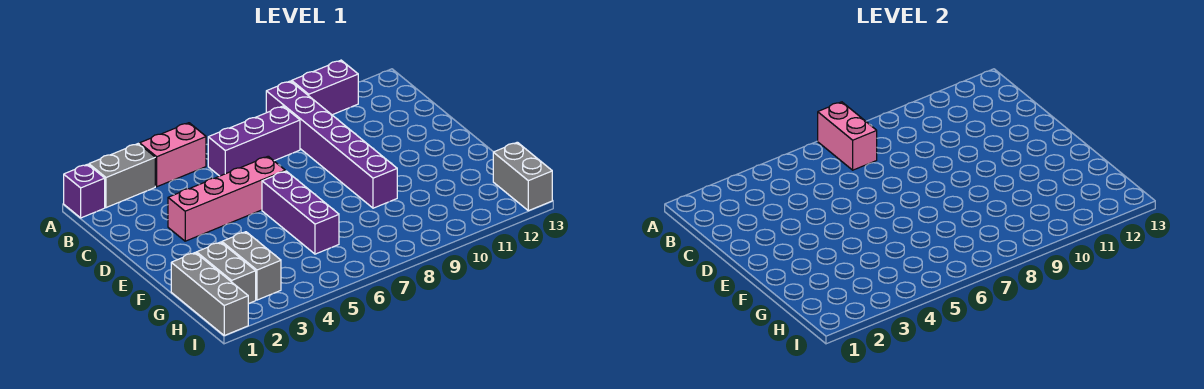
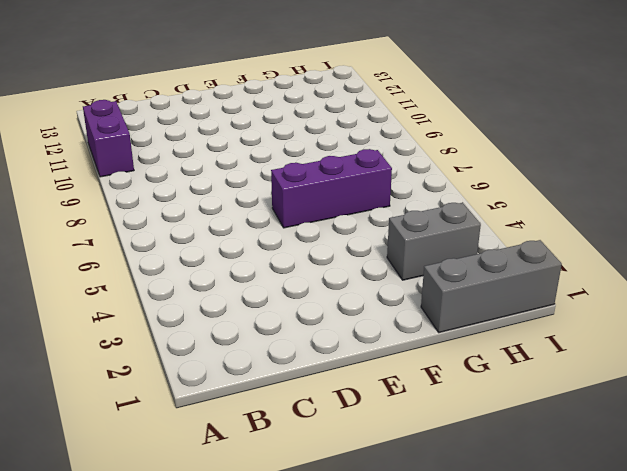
none -> purple brick A1 level 1
none -> grey brick A2:A3 level 1
none -> pink brick A4:A5 level 1

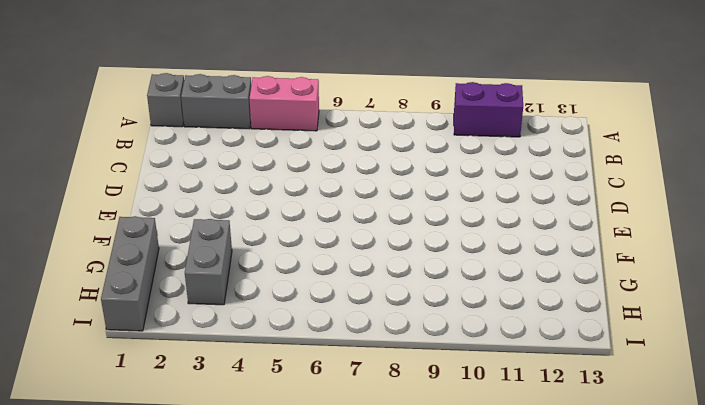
grey brick A1 level 1 -> purple brick A1 level 1
none -> purple brick A9:F9 level 1
none -> purple brick B6:B8 level 1
none -> pink brick D3:D6 level 1

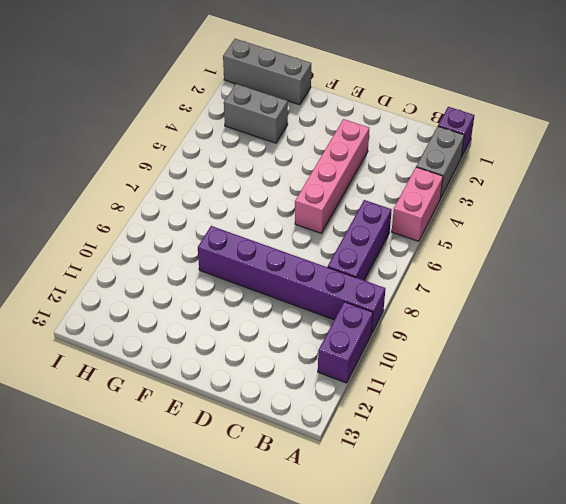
none -> purple brick E6:G6 level 1
none -> grey brick G2:H2 level 1
none -> grey brick H13:I13 level 1

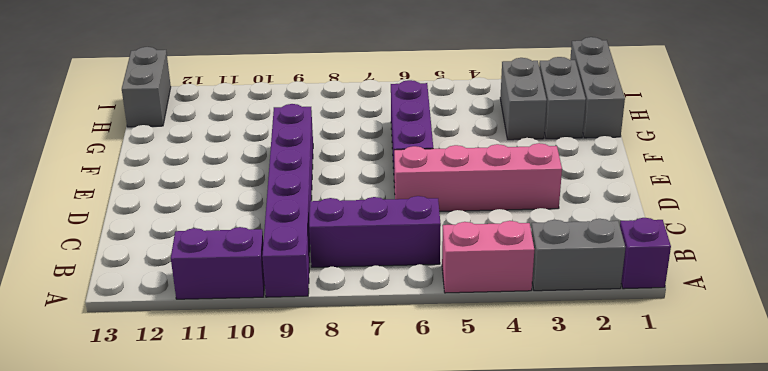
none -> pink brick A7:B7 level 2

